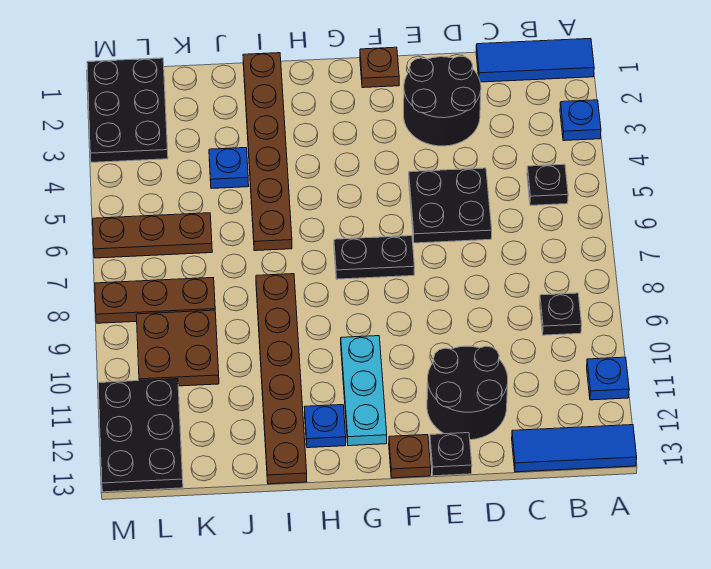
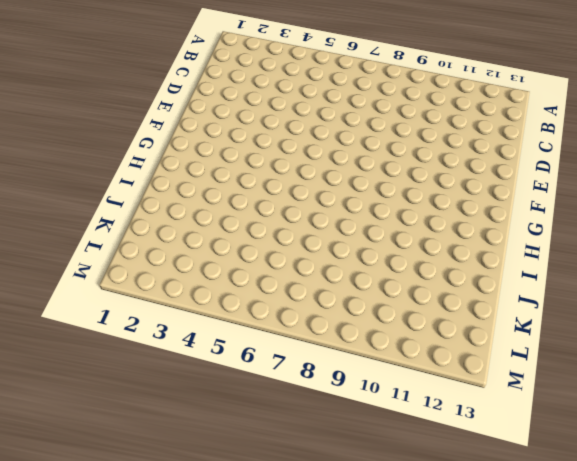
none -> blue tile A1:C1 level 1
none -> blue plate A3 level 1
none -> blue plate A11 level 1

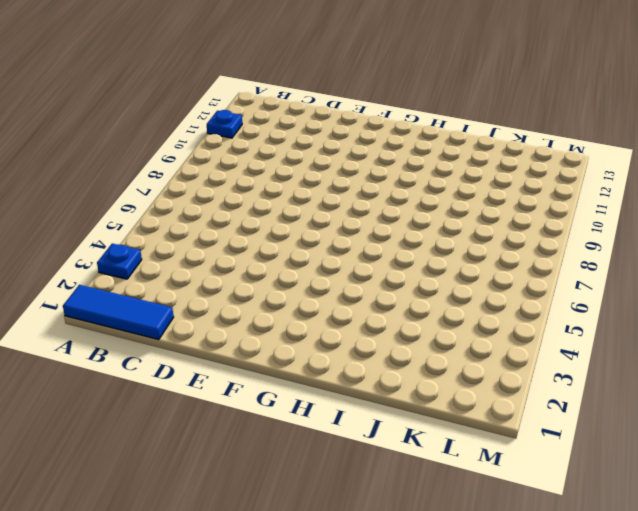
none -> blue tile A13:C13 level 1
none -> black plate B5 level 1
none -> black plate B9 level 1

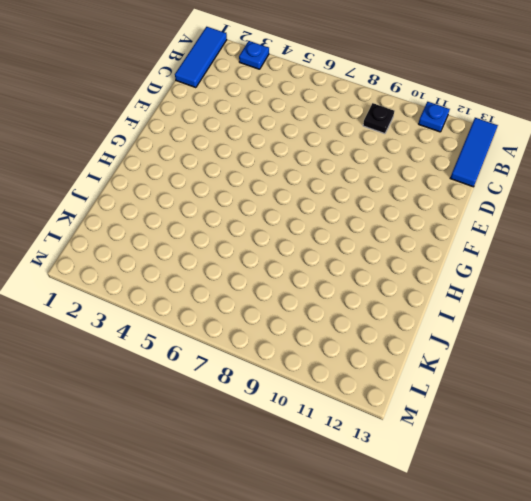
none -> black plate B5 level 1
none -> black round brick D2:E3 level 1
none -> black plate D5:E6 level 1

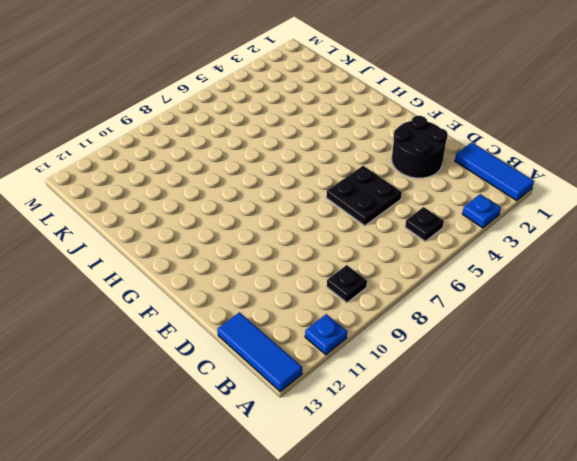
none -> black round brick D11:E12 level 1
none -> black plate E13 level 1
none -> brown plate F1 level 1

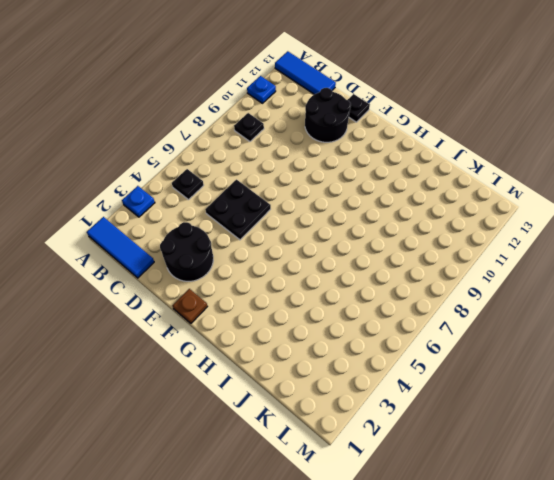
none -> black plate F7:G7 level 1
none -> brown plate F13 level 1
none -> cyan plate G10:G12 level 1

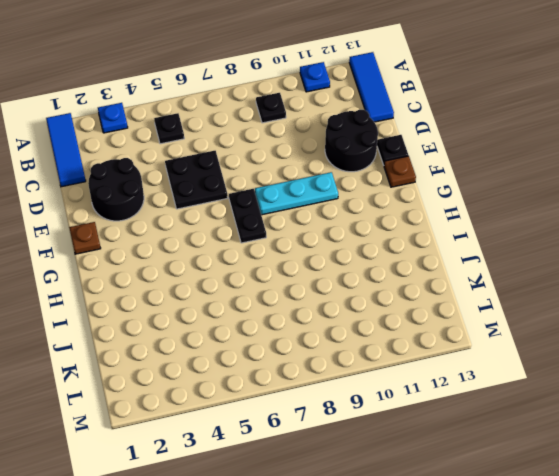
cyan plate F8:F10 level 1 -> cyan plate G10:G12 level 1
none -> blue plate H12 level 1
none -> brown plate I1:I6 level 1
none -> brown plate I8:I13 level 1

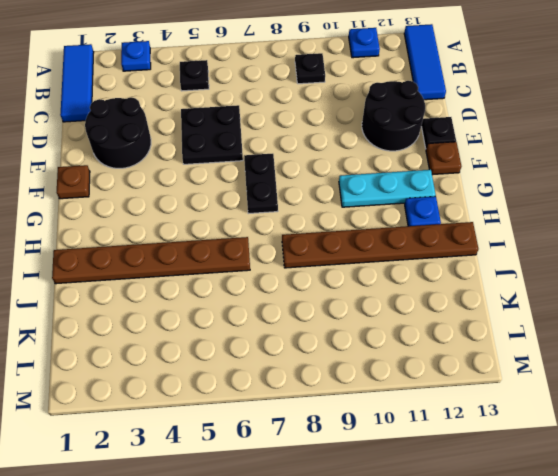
none -> blue plate J4 level 1
none -> brown plate K6:M6 level 1
none -> brown plate K8:M8 level 1

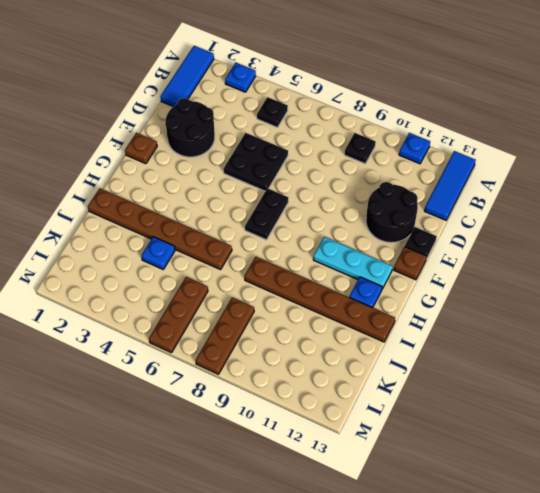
none -> brown plate K9:L10 level 1
none -> black plate L1:M3 level 1
none -> black plate L11:M13 level 1

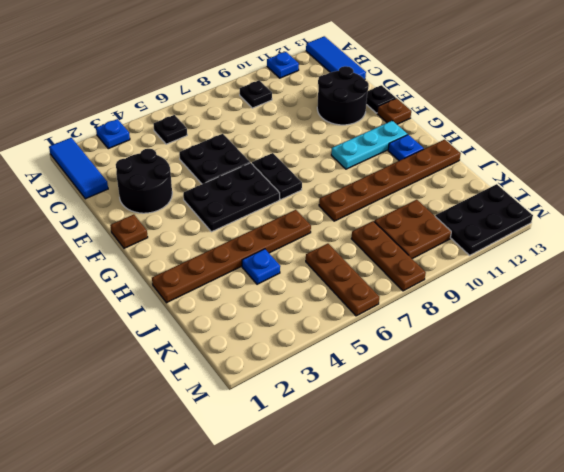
black plate F4:G6 level 1 -> black plate L1:M3 level 1

